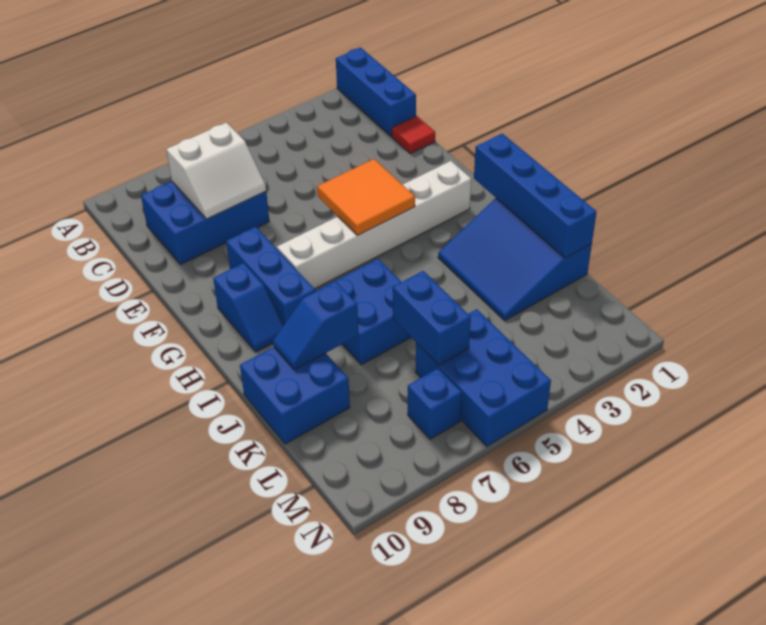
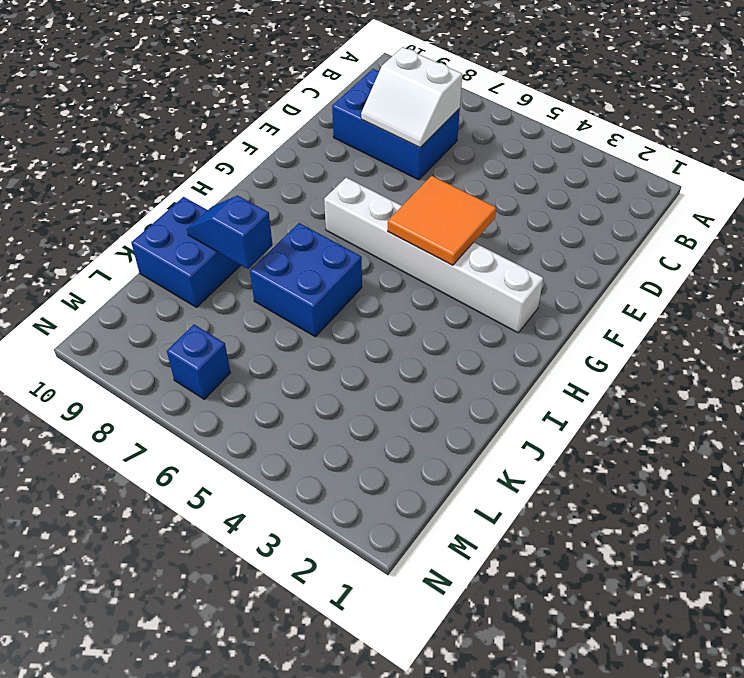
none -> blue brick A1:C1 level 1
none -> red tile D1 level 1
none -> blue brick F8:H8 level 1

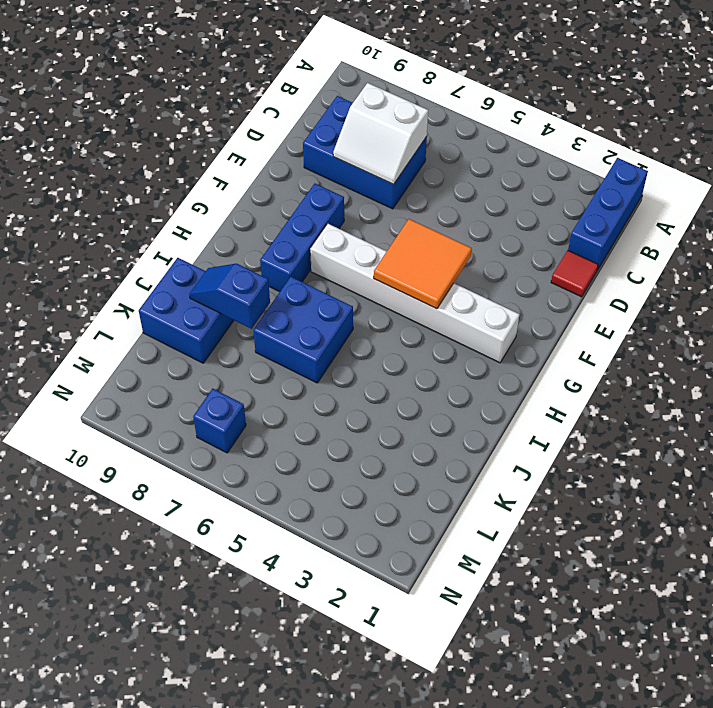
none -> blue slope G9:H9 level 1 top G
none -> blue slope I1:K3 level 1 top 1
none -> blue brick L5:N6 level 1

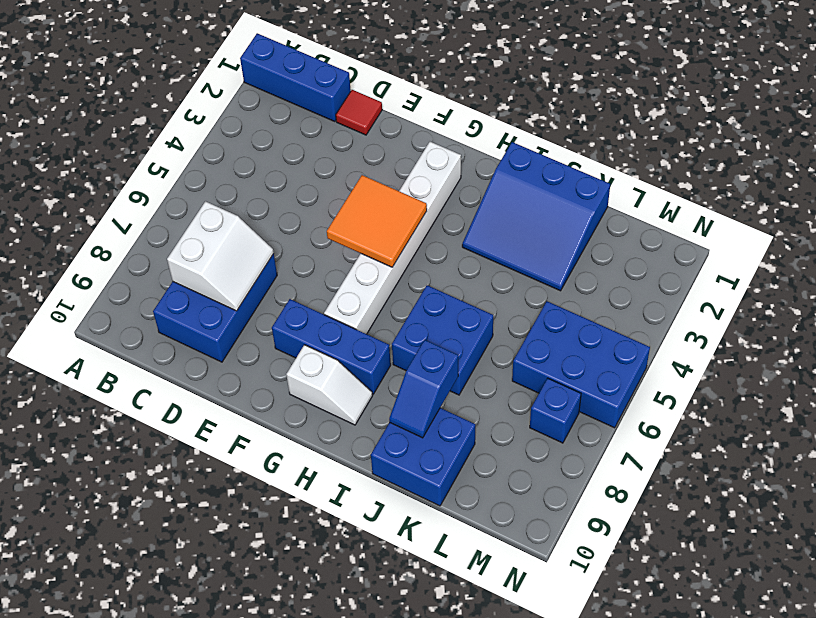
white slope G9:H9 level 1 top G -> blue slope G9:H9 level 1 top G
none -> blue brick H1:K1 level 2
none -> blue brick K6:L6 level 2

